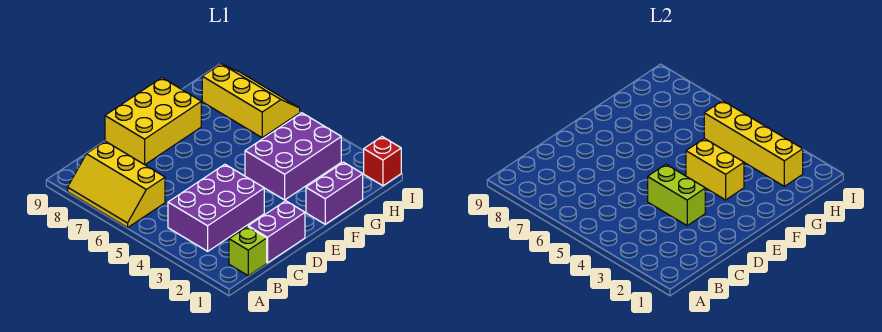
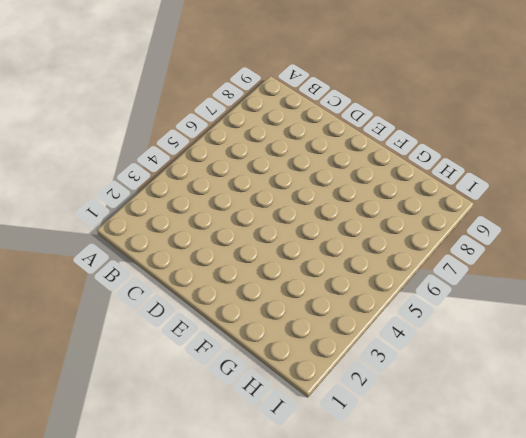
none -> yellow slope A6:B8 level 1 top B
none -> lime brick B1 level 1
none -> purple brick B3:D4 level 1

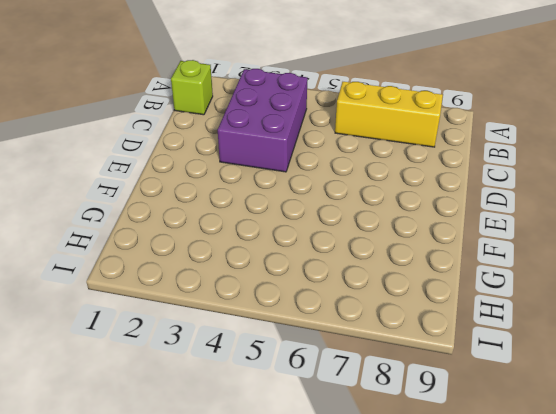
none -> purple brick C1:D1 level 1
none -> yellow brick D8:F9 level 1
none -> purple brick F1:G1 level 1

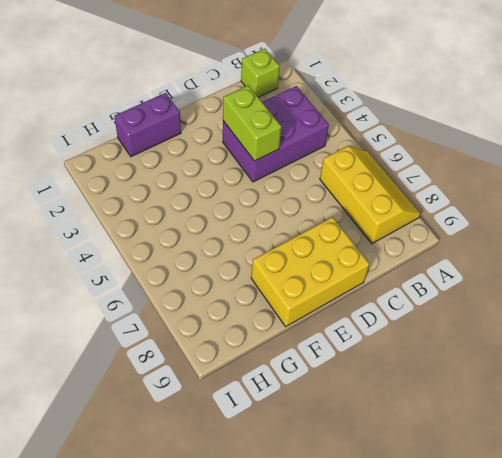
none -> purple brick C1:D1 level 1
none -> purple brick F3:H4 level 1
none -> yellow slope H6:I8 level 1 top H

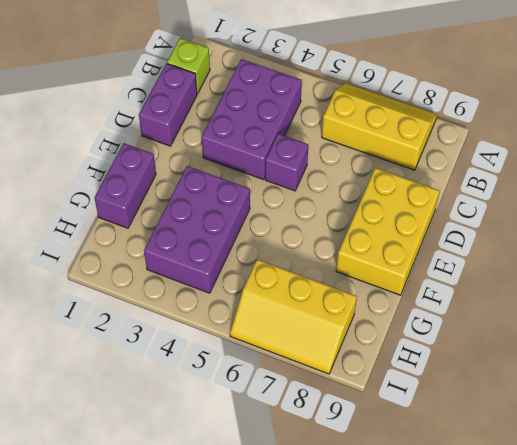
purple brick D5 level 1 -> none
none -> red brick I1 level 1
none -> lime brick D3:D4 level 2
none -> yellow brick F3:F4 level 2

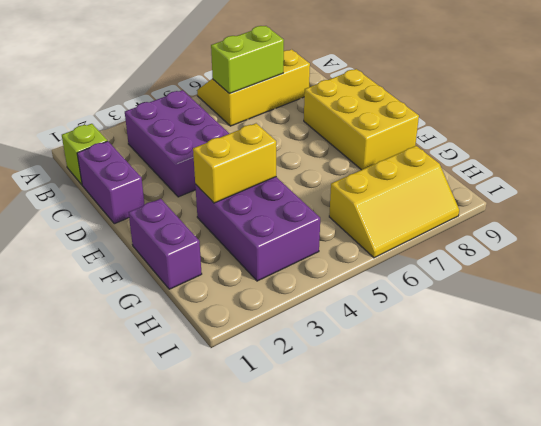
lime brick B6:B7 level 2 -> lime brick D3:D4 level 2
none -> red brick I1 level 1
none -> yellow brick H2:H5 level 2

